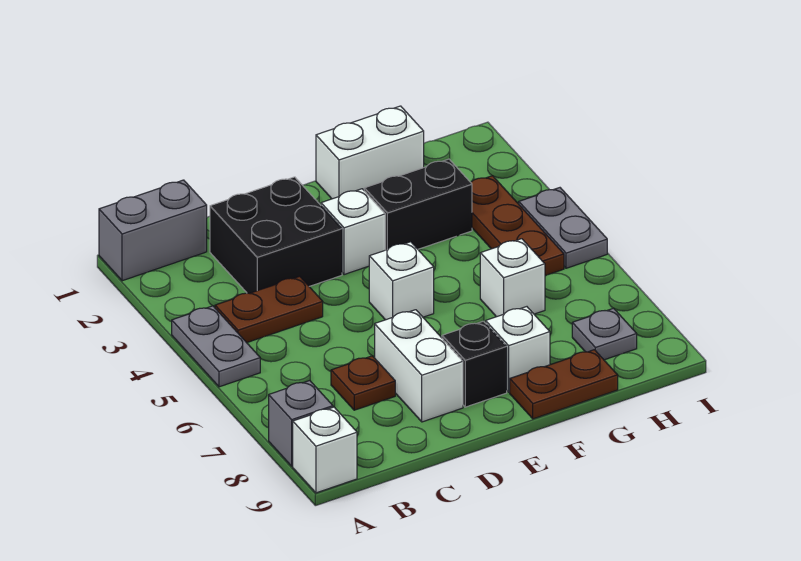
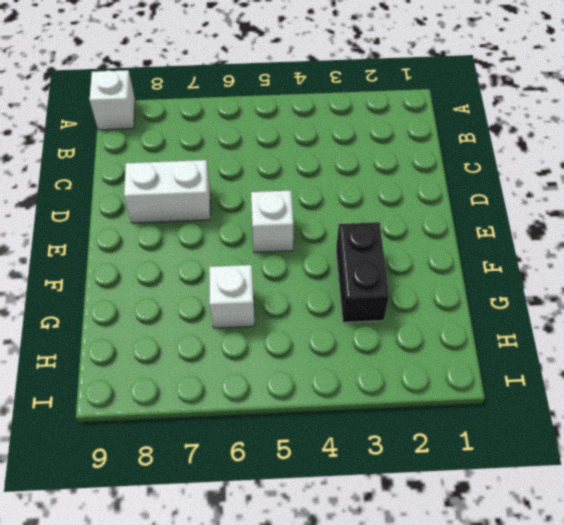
none -> grey brick A1:B1 level 1
none -> grey plate A4:A5 level 1
none -> grey brick A8 level 1

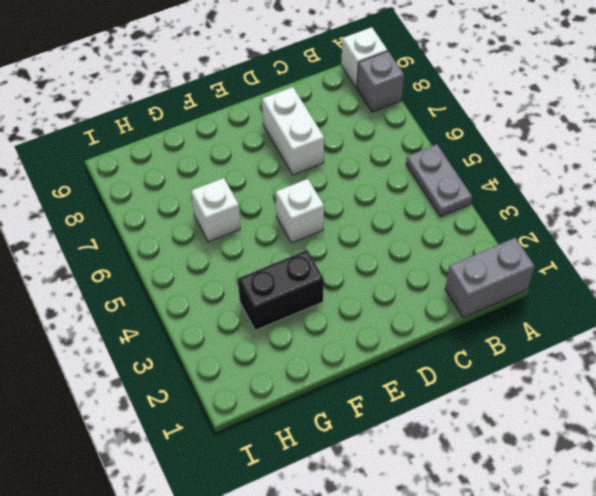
none -> brown plate B4:C4 level 1
none -> black brick C2:D3 level 1
none -> brown plate C7 level 1

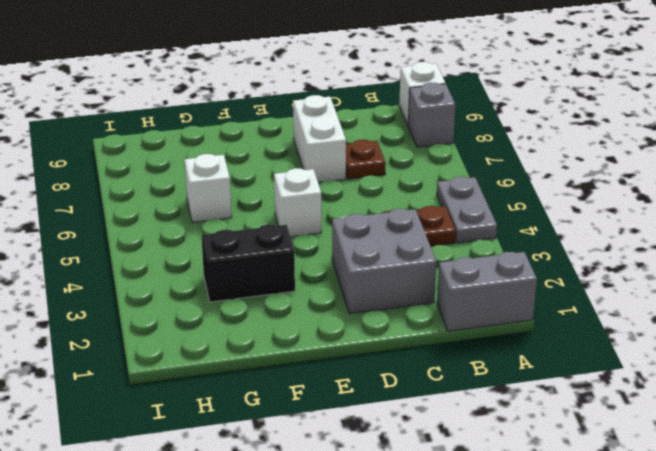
grey brick C2:D3 level 1 -> black brick C2:D3 level 1
none -> white brick E3 level 1
none -> black brick E8 level 1
none -> white brick F1:G1 level 1

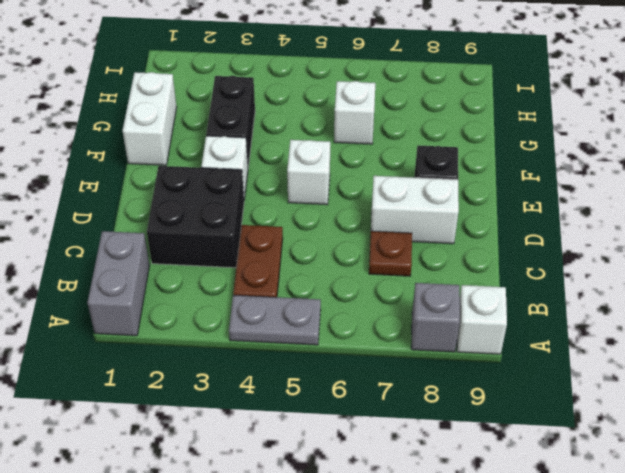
none -> white brick F8 level 1
none -> brown plate F9:G9 level 1
none -> brown plate H3:H5 level 1

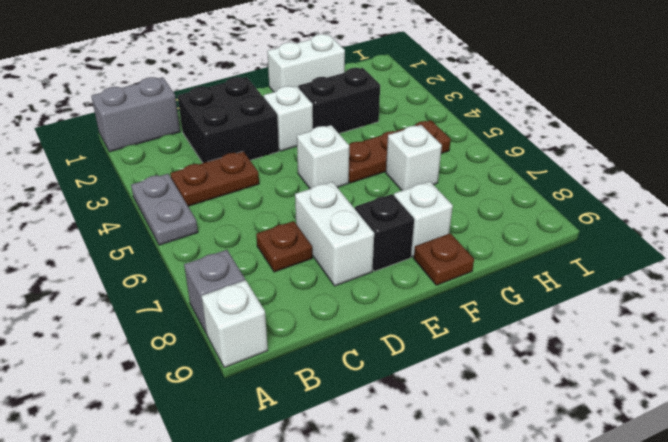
brown plate F5:H5 level 1 -> brown plate H3:H5 level 1
brown plate F9 level 1 -> brown plate F9:G9 level 1
none -> grey plate H8 level 1
none -> grey plate I4:I5 level 1

